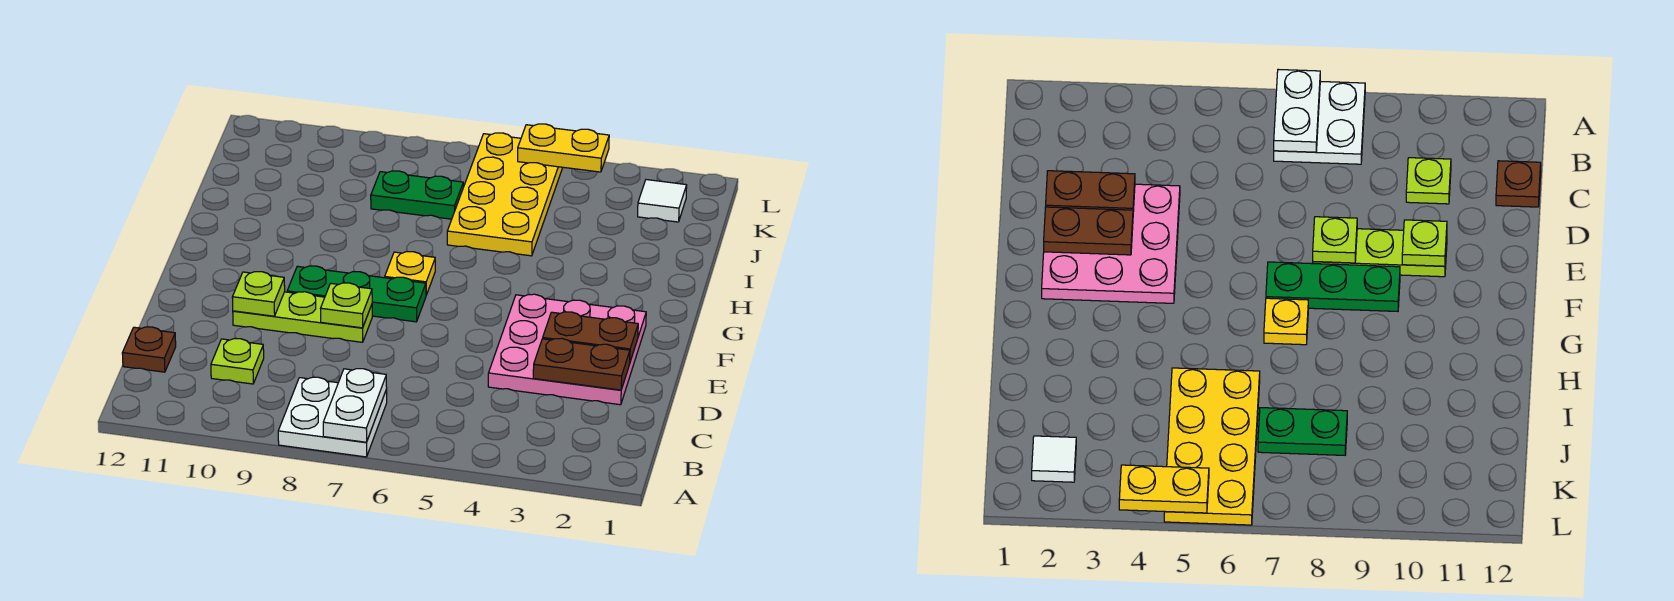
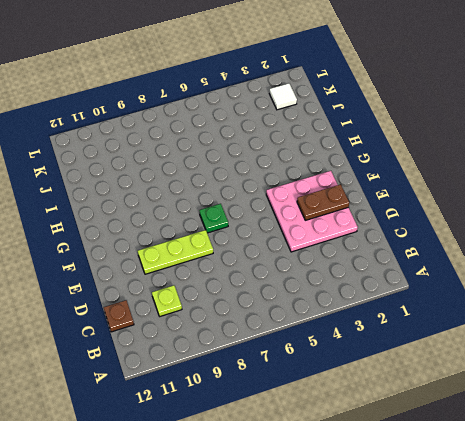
green plate F7 level 1 -> green plate F7:F9 level 1
none -> white plate A7:B8 level 1
none -> yellow plate G7 level 1
none -> yellow plate I5:L6 level 1

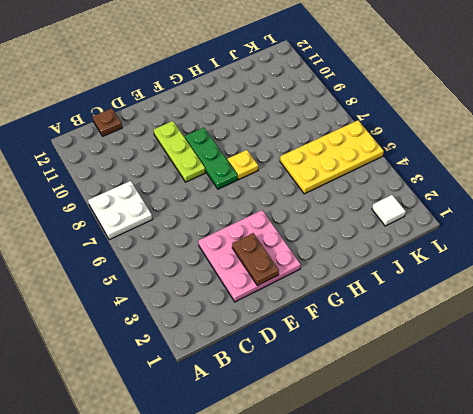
none -> lime plate C10 level 1
none -> green plate J7:J8 level 1
none -> white plate A7:B7 level 2

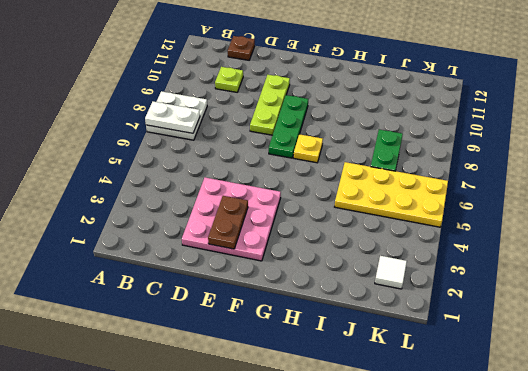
none -> brown plate D2:D3 level 2
none -> lime plate E8 level 2
none -> lime plate E10 level 2

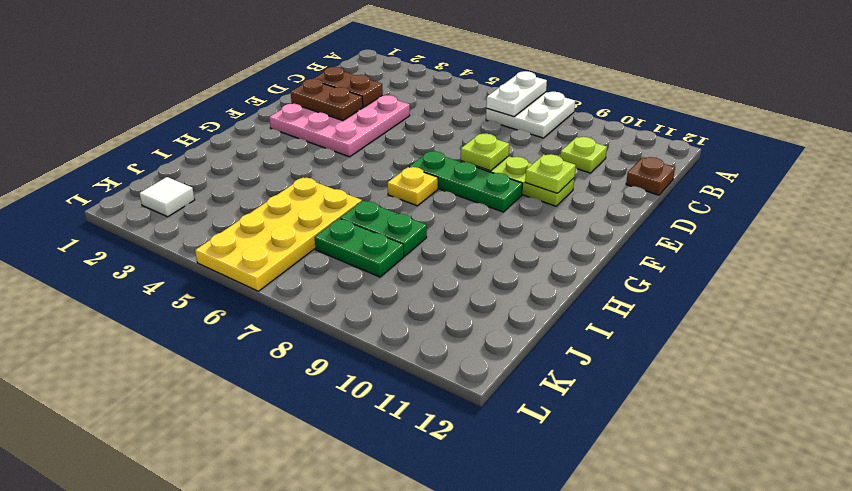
green plate I7:I8 level 1 -> none
none -> yellow plate L4:L5 level 2

